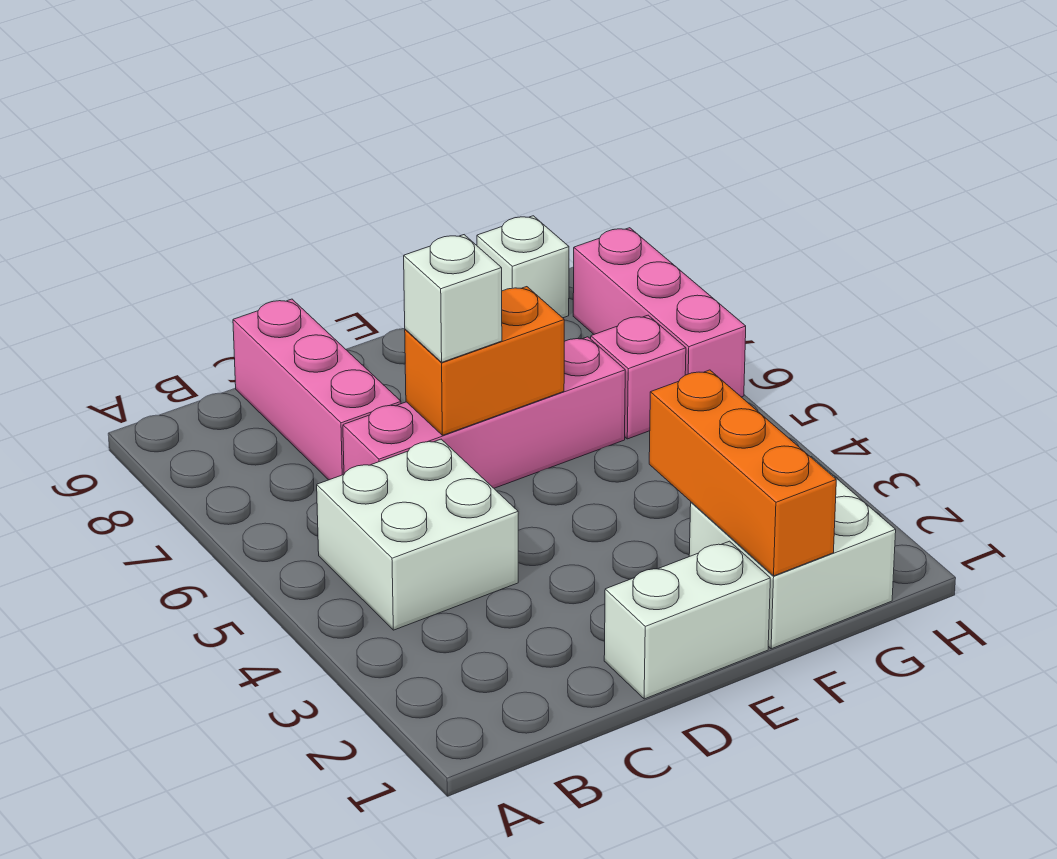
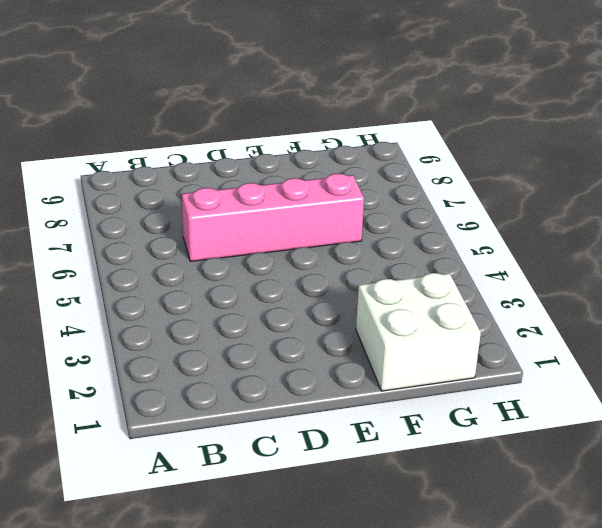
none -> white brick B4:C5 level 1
none -> pink brick C7:C9 level 1

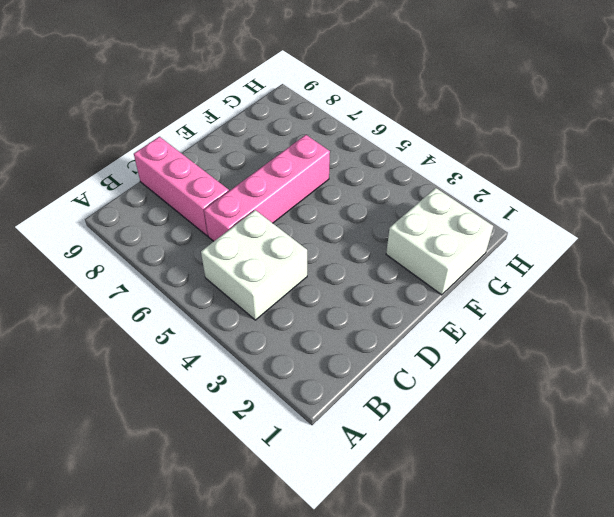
none -> white brick D1:E1 level 1
none -> pink brick G6 level 1

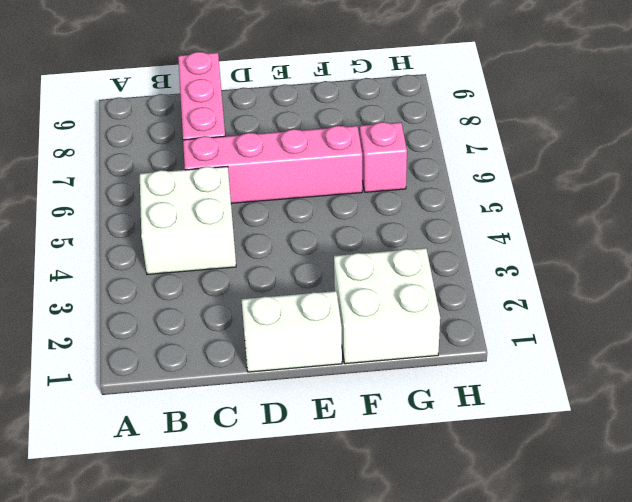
none -> white brick G9 level 1
none -> pink brick H6:H8 level 1

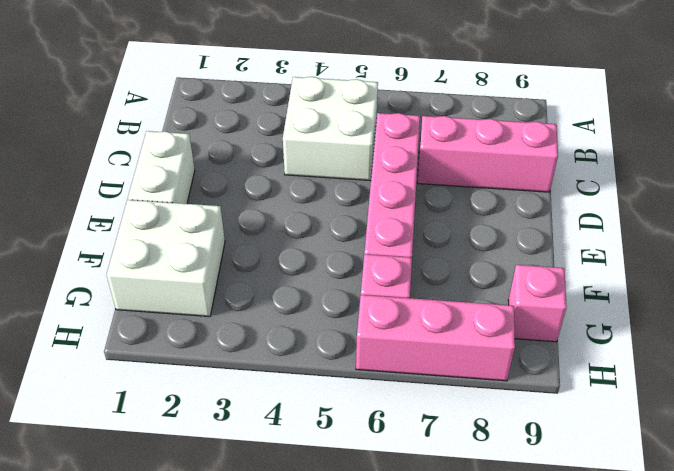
pink brick G9 level 1 -> white brick G9 level 1
none -> orange brick D6:E6 level 2
none -> orange brick F1:F3 level 2

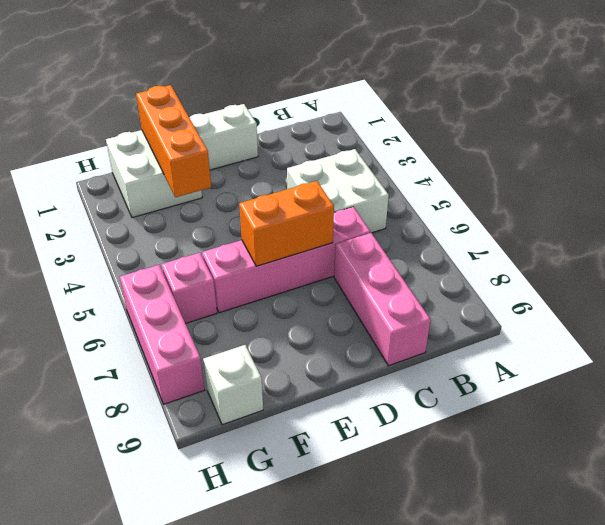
none -> white brick D6 level 3

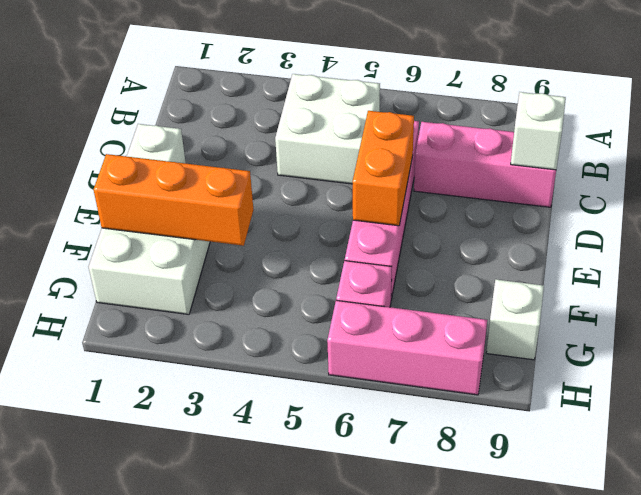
white brick C9 level 2 -> white brick D6 level 3

